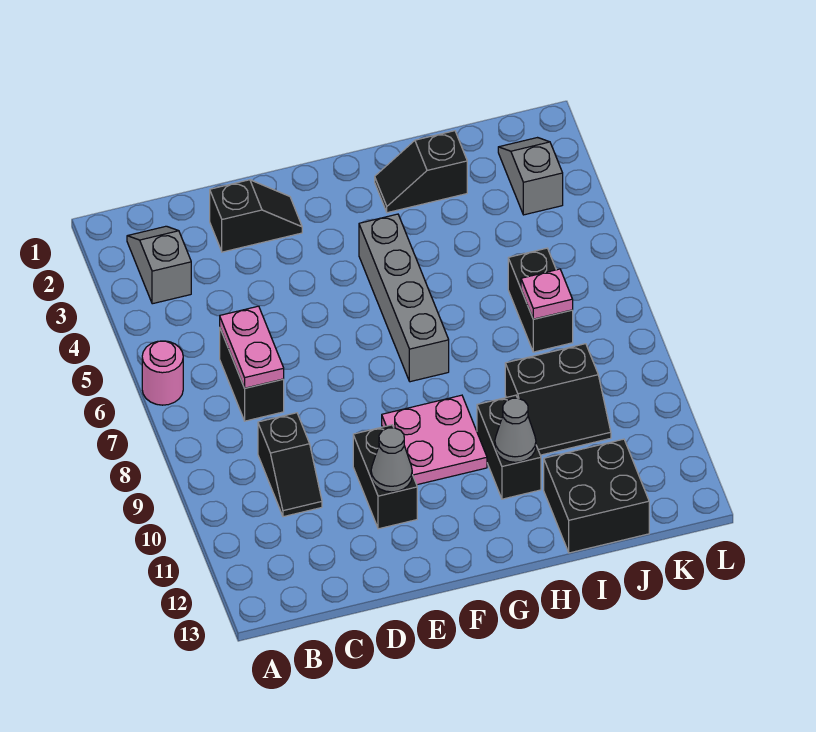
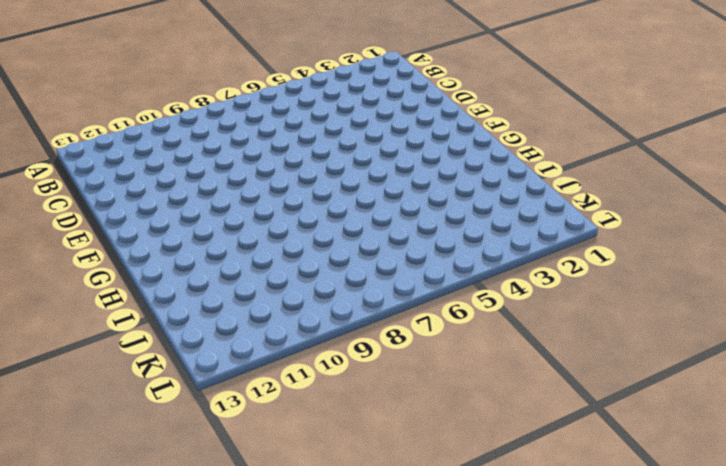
none -> pink round brick A6 level 1
none -> grey slope B2:B3 level 1 top 3
none -> black brick C6:C7 level 1

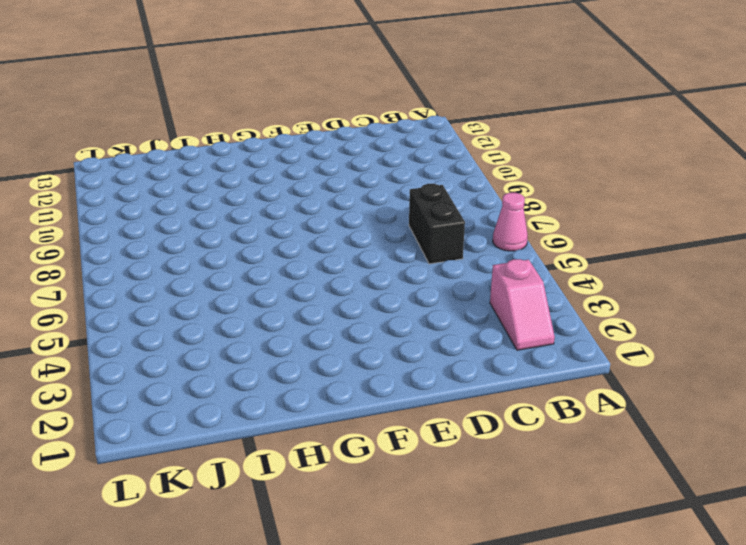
pink cone A6 level 1 -> pink round brick A6 level 1
pink slope B2:B3 level 1 top 3 -> grey slope B2:B3 level 1 top 3
none -> black slope C9:C10 level 1 top 9
none -> black slope D2:E2 level 1 top D
none -> black brick E10:E11 level 1

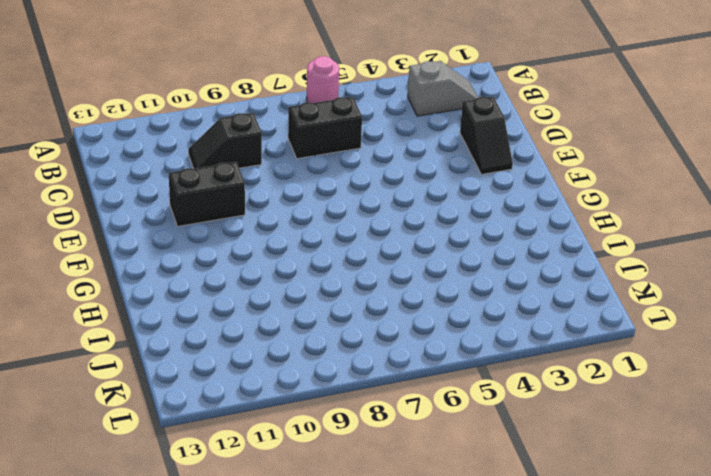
none -> pink plate F9:G10 level 1
none -> grey brick G4:G7 level 1
none -> black slope H2:I2 level 1 top I

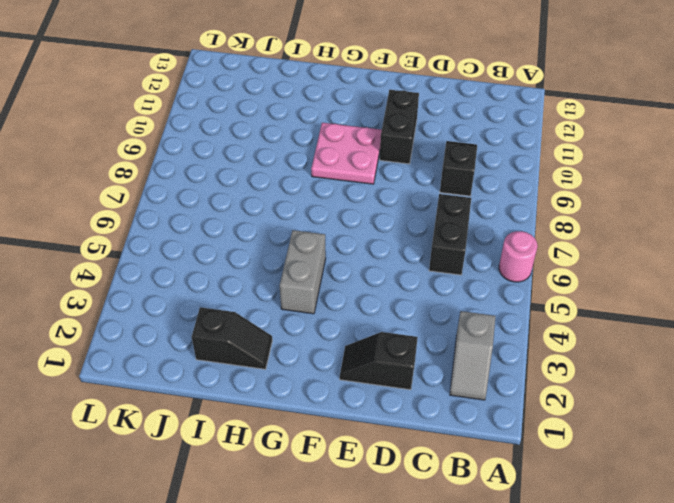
grey brick G4:G5 level 1 -> grey brick G4:G7 level 1
none -> black brick H10:H11 level 1
none -> black slope I9:J10 level 1 top 9
none -> black brick I12:J13 level 1

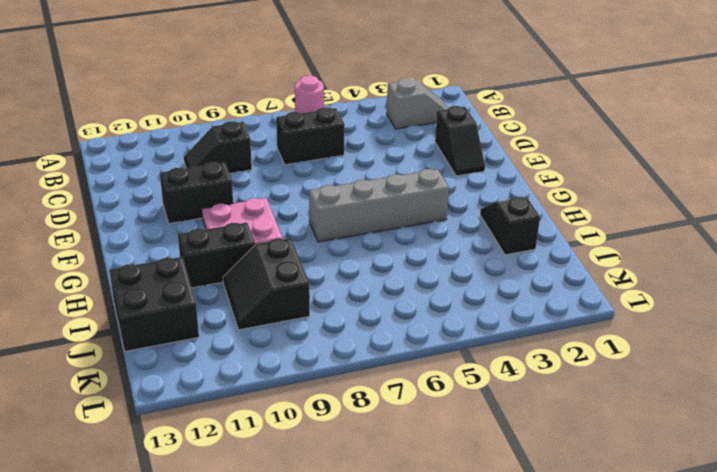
none -> black brick J6:J7 level 1
none -> grey slope K2:K3 level 1 top 3
none -> pink plate C6:C7 level 2

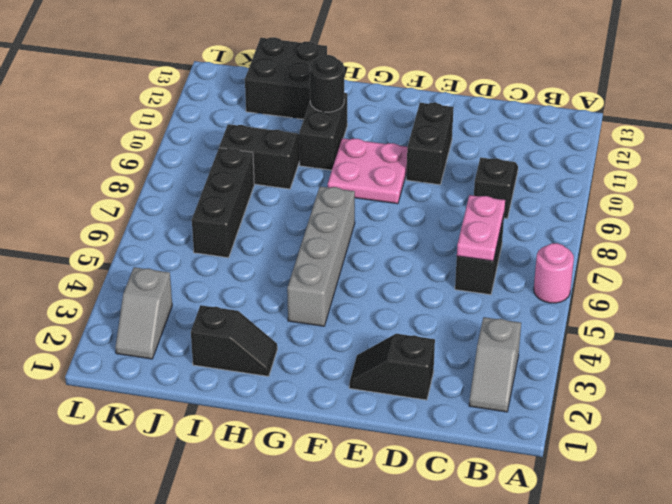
black round brick H11 level 2 -> grey cone H11 level 2
black brick J6:J8 level 1 -> black brick J6:J7 level 1
none -> grey cone E11 level 2
none -> pink plate J7 level 2

